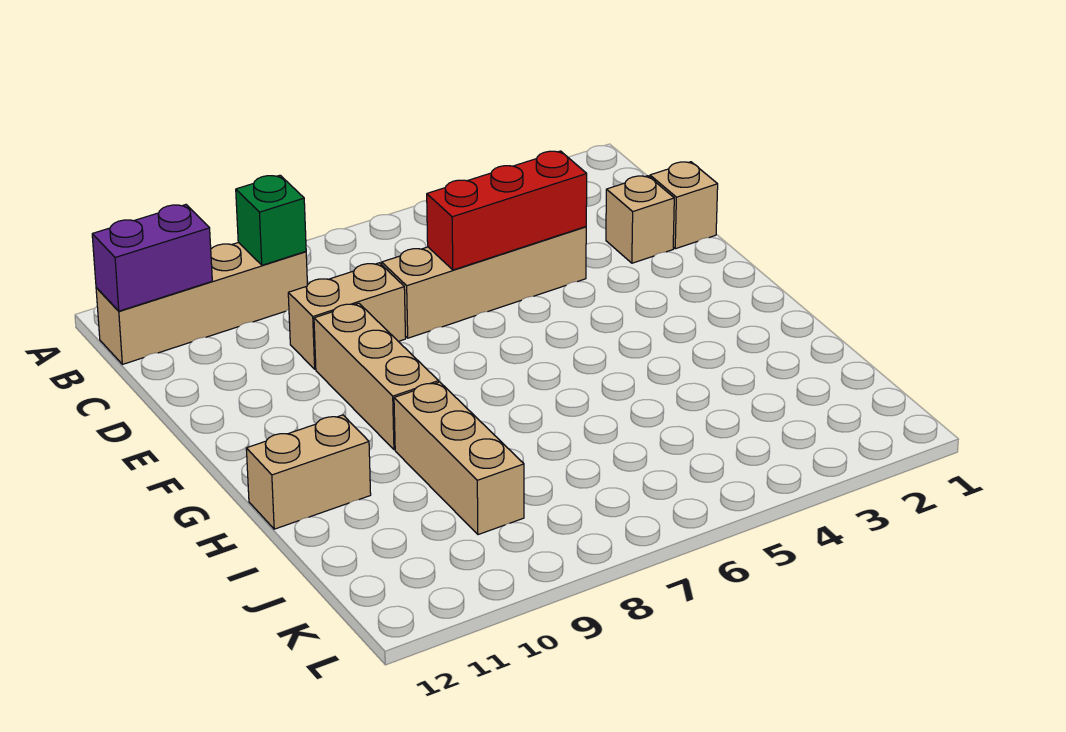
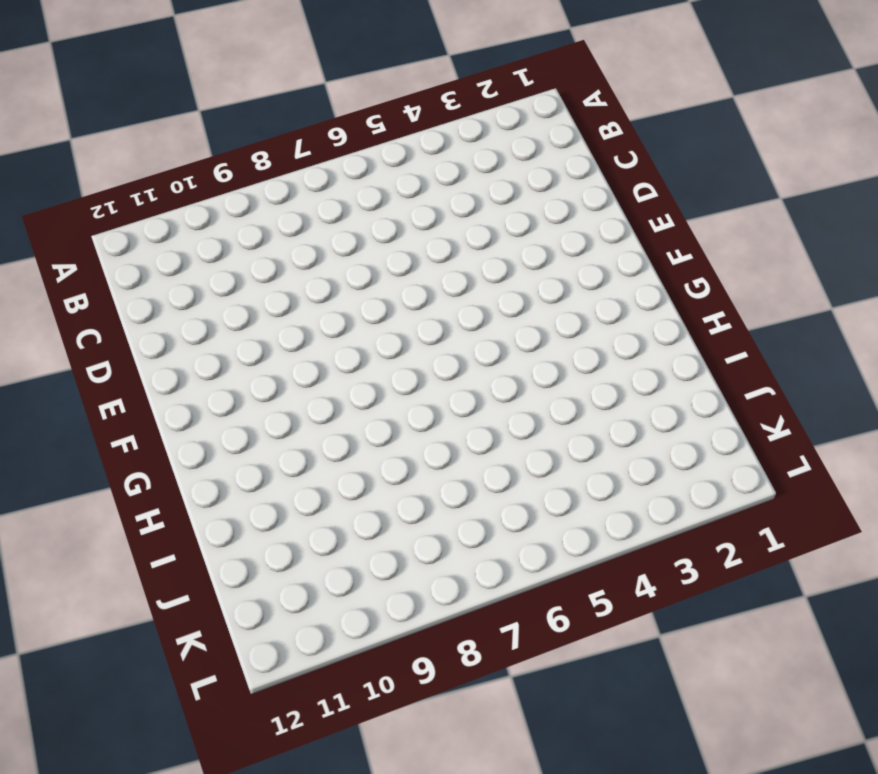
none -> tan brick B9:B12 level 1
none -> tan brick D1 level 1

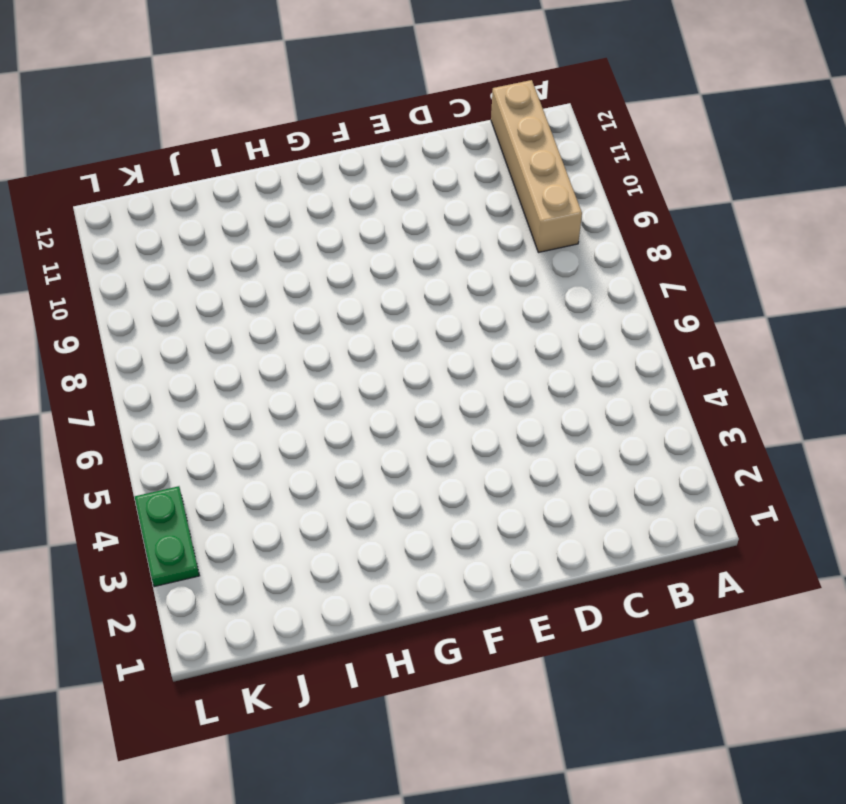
green plate L3:L4 level 1 -> none
none -> tan brick D1 level 1
none -> tan brick D2 level 1

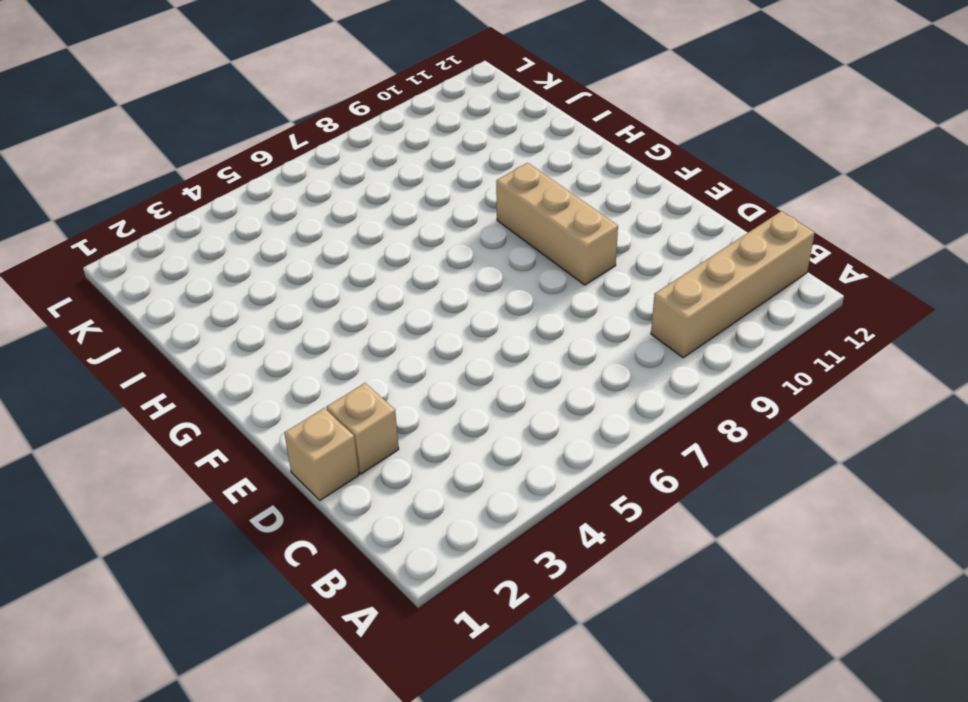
none -> tan brick D4:D7 level 1
none -> tan brick D8:D9 level 1

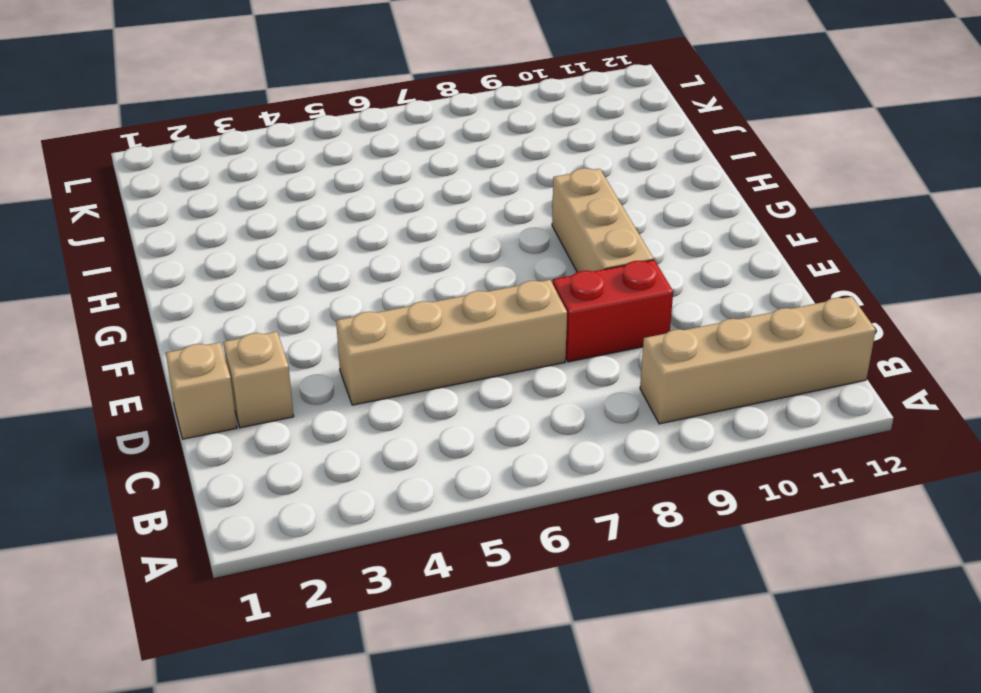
red brick D8:D9 level 1 -> tan brick D8:D9 level 1
none -> tan brick H9:J9 level 1
none -> tan brick H11:H12 level 1

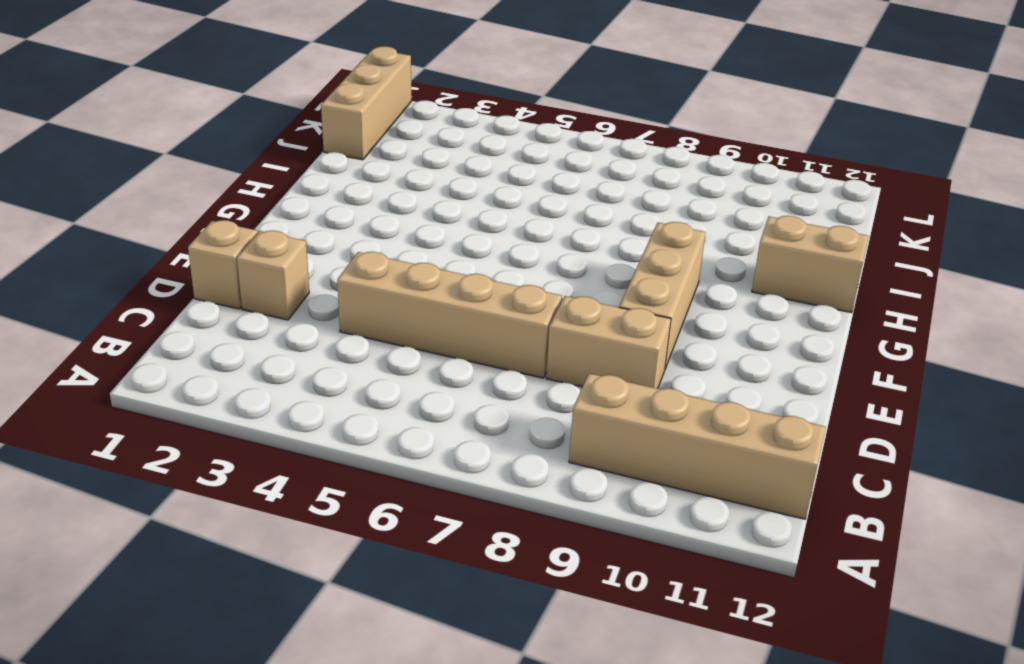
tan brick J1:L1 level 1 -> tan brick H9:J9 level 1
none -> green brick B9 level 2
none -> purple brick B11:B12 level 2

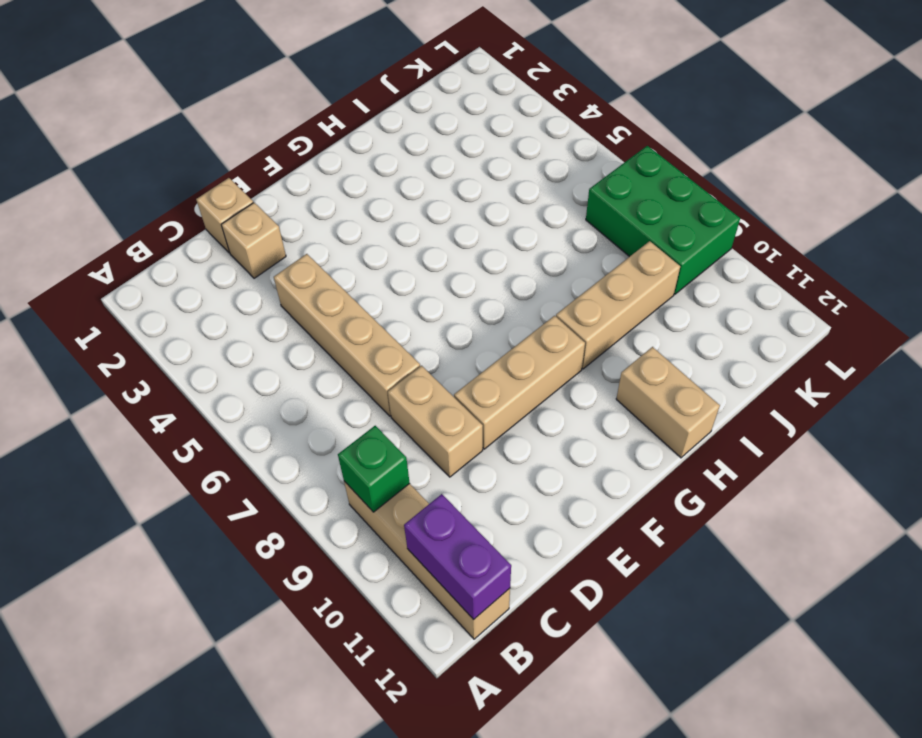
green brick K7:L9 level 1 -> none
none -> red brick D4:D6 level 2

